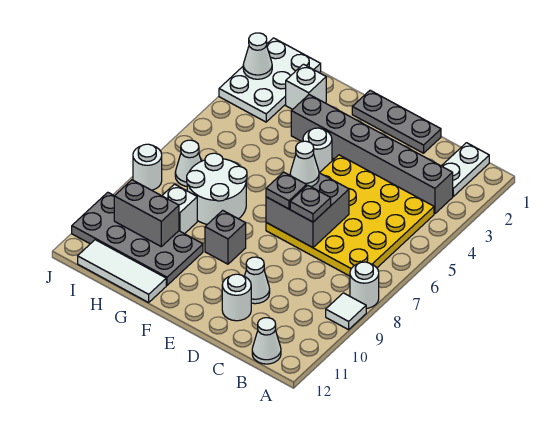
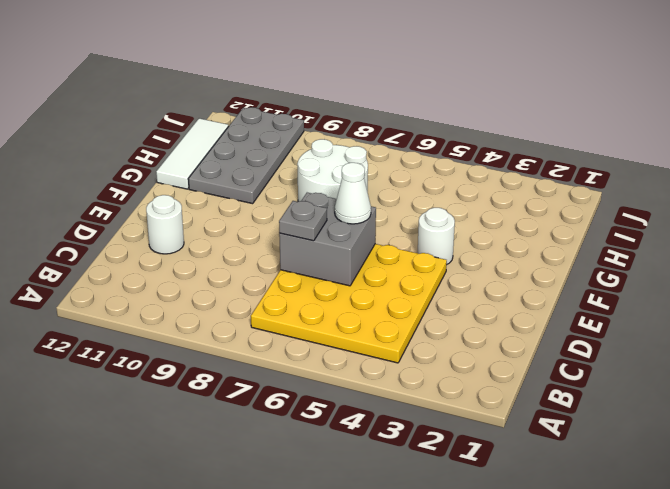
none -> white round brick A8 level 1
none -> white tile A9 level 1
none -> white plate B1:B2 level 1

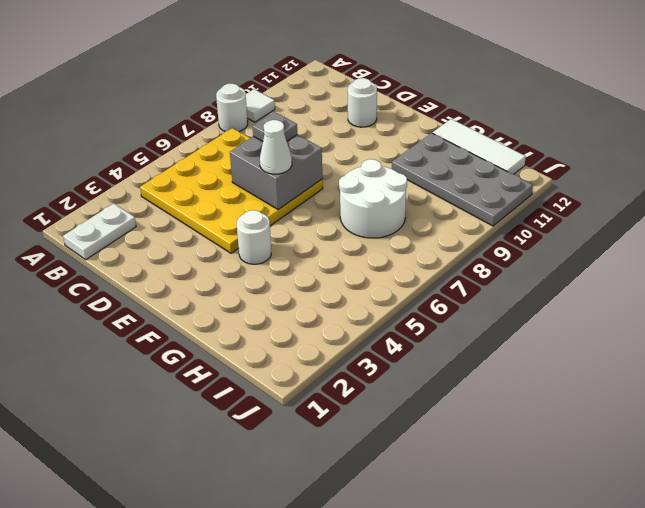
none -> grey brick B3:G3 level 1
none -> white cone B12 level 1
none -> grey plate D1:F1 level 1

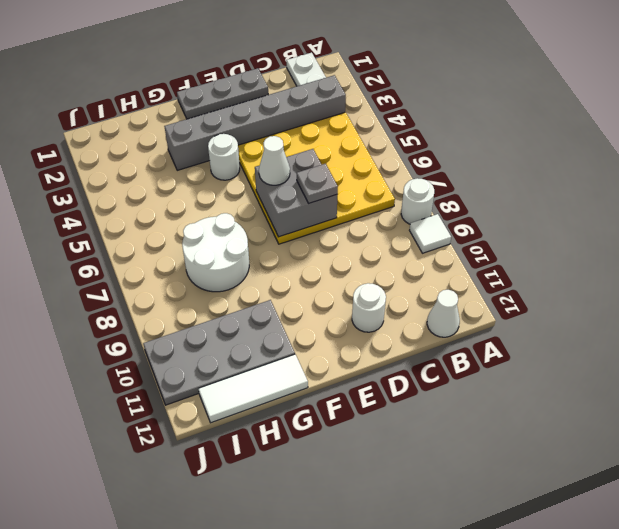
none -> white cone D10 level 1
none -> grey brick F9 level 1
none -> white brick H2 level 1

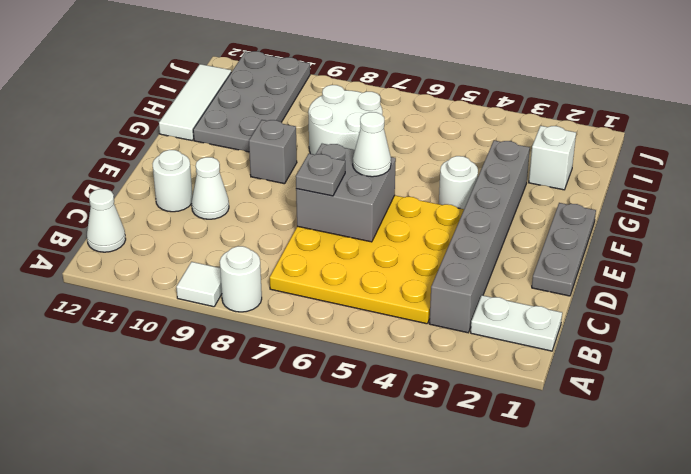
none -> white brick H9 level 1
none -> white plate I1:J3 level 1
none -> white cone I7 level 1

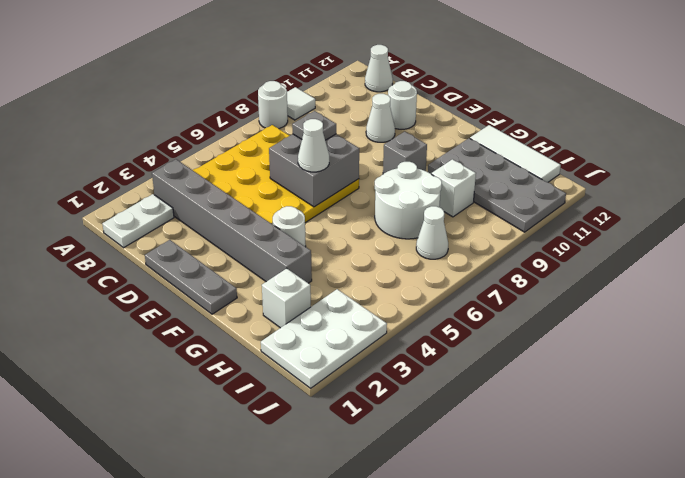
none -> white round brick J8 level 1
none -> grey brick H10:I10 level 2
none -> white cone J2 level 2

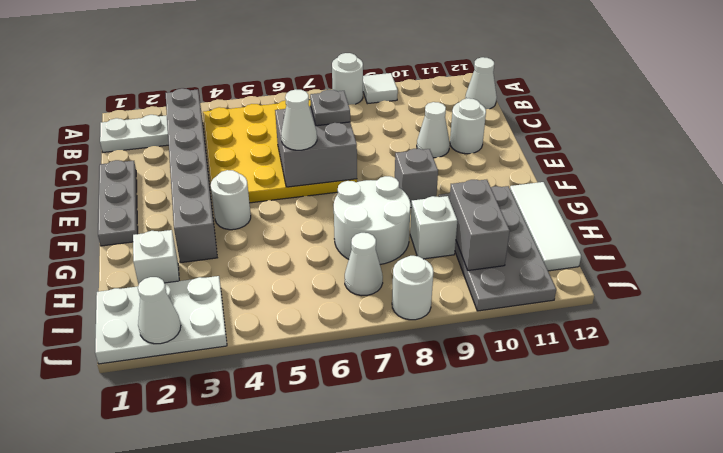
none -> grey plate E7 level 3

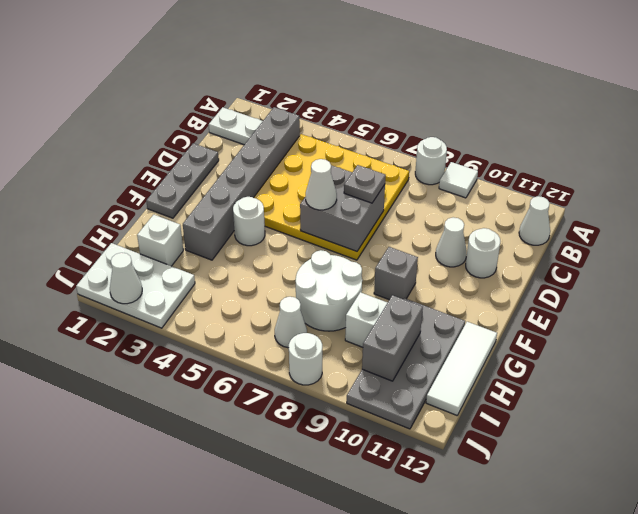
none -> grey plate E7 level 3

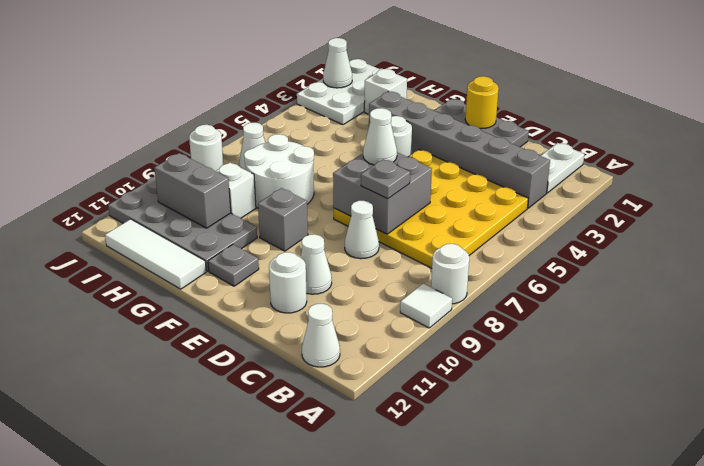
white cone D8 level 1 -> none
yellow round brick E1 level 2 -> none
grey plate F11 level 1 -> grey plate E7 level 3

